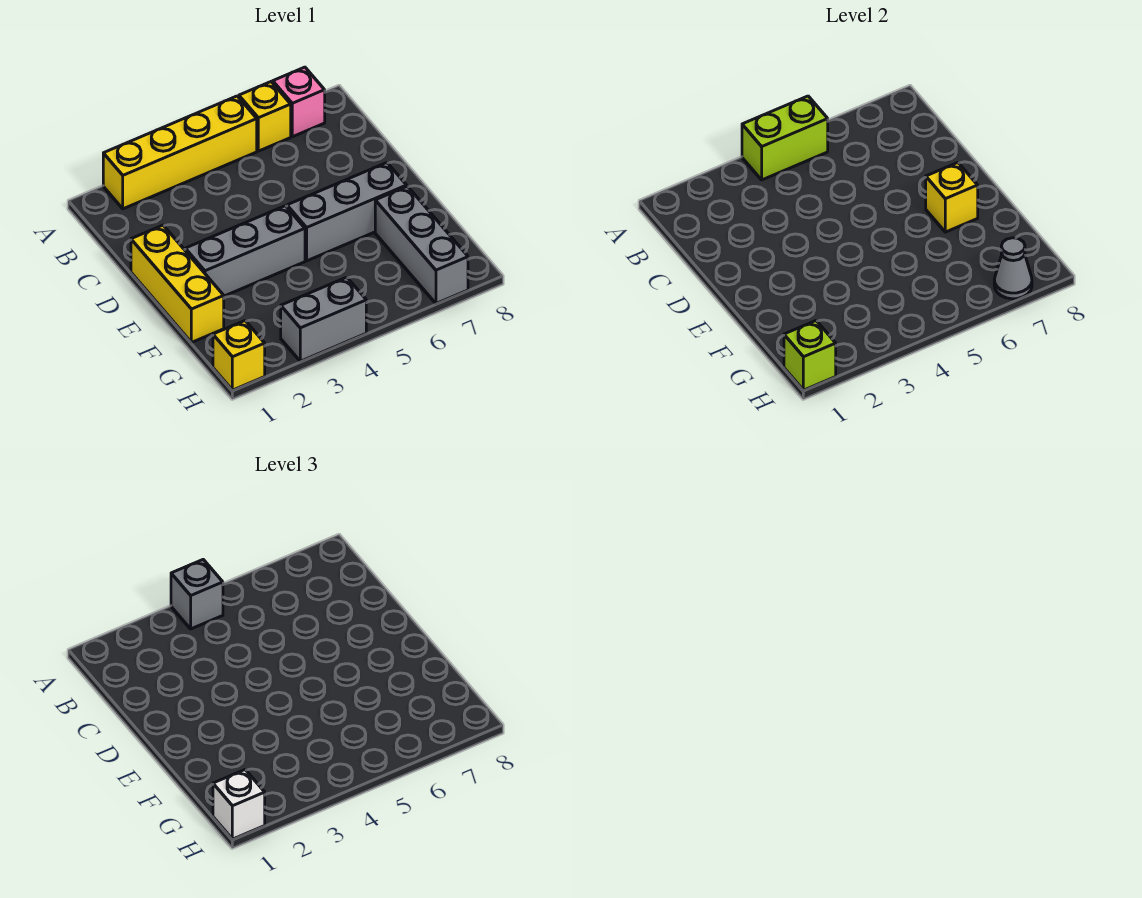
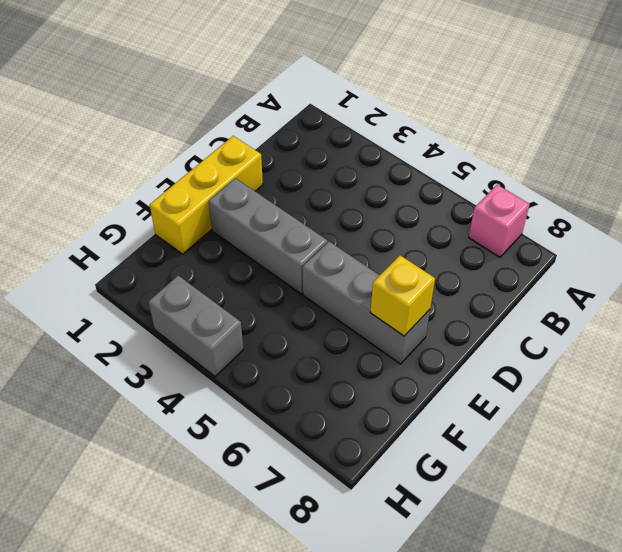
none -> yellow brick A2:A5 level 1
none -> yellow brick A6 level 1
none -> grey brick F7:H7 level 1

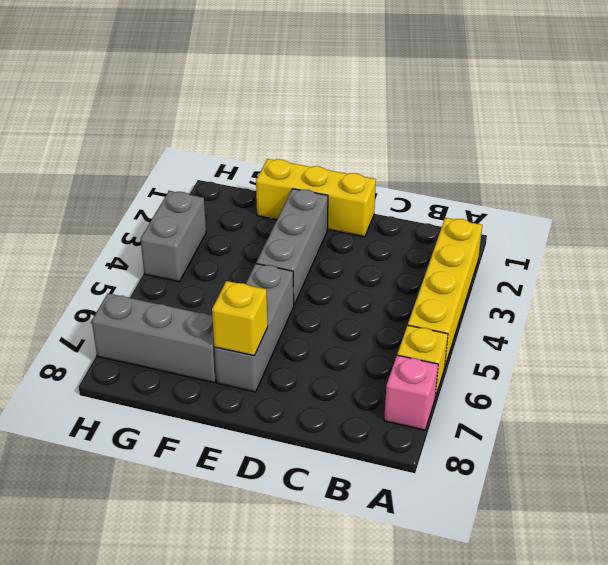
none -> yellow brick H1 level 1
none -> lime brick A4:A5 level 2
none -> lime brick H1 level 2

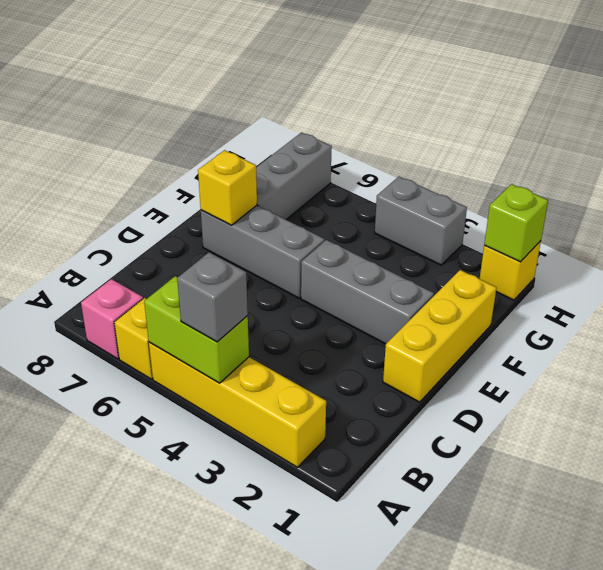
none -> grey cone H7 level 2
none -> white brick H1 level 3

